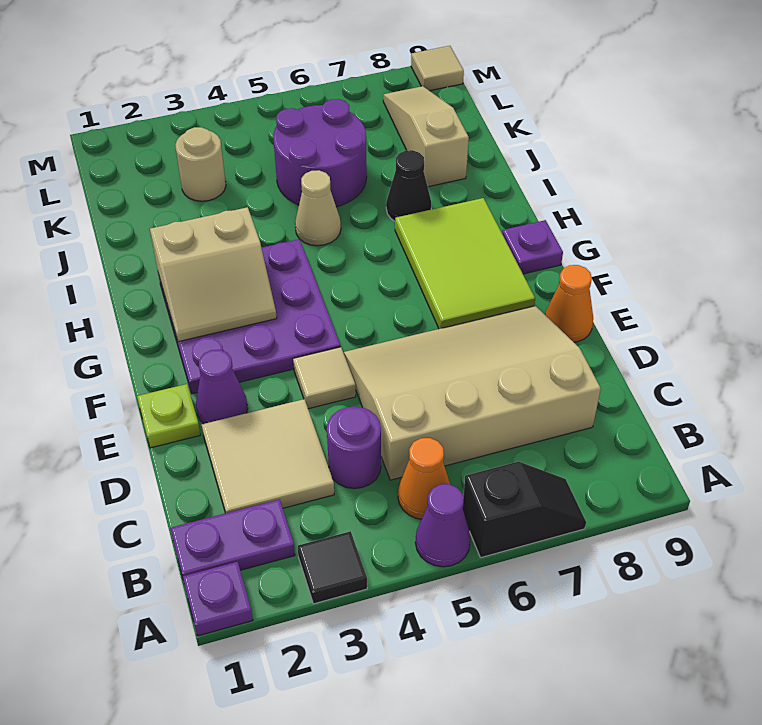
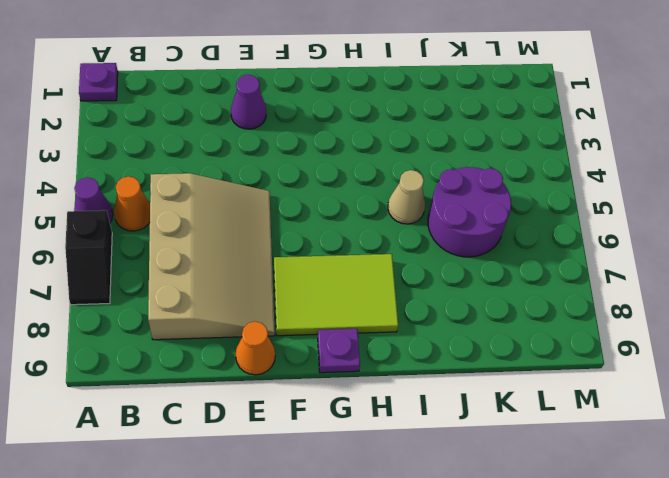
none -> black tile A3 level 1
none -> purple plate B1:B2 level 1
none -> tan tile C2:D3 level 1

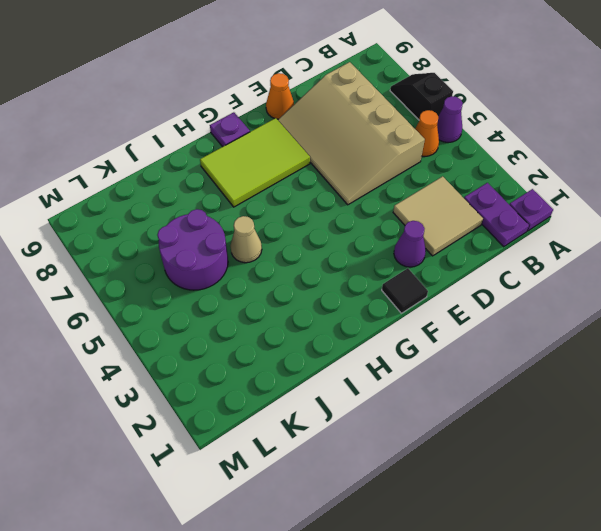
black tile F1 level 1 -> black tile A3 level 1
none -> purple round brick C4 level 1
none -> lime plate E1 level 1
none -> tan tile E4 level 1

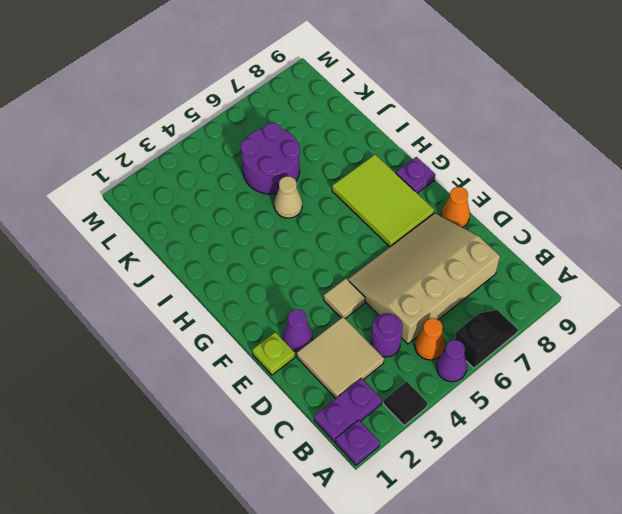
none -> purple plate F2:H4 level 1
none -> black cone I7 level 1
none -> tan slope J8:L8 level 1 top J

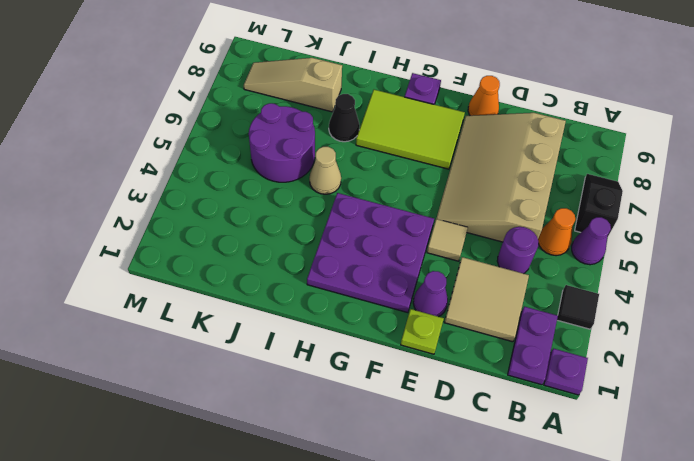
none -> tan round brick K3 level 1
none -> tan tile M9 level 1
none -> tan slope G2:H3 level 2 top H

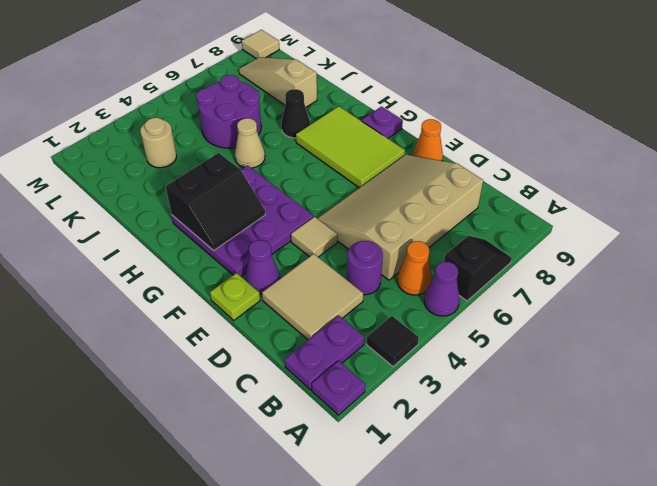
black slope G2:H3 level 2 top H -> tan slope G2:H3 level 2 top H

